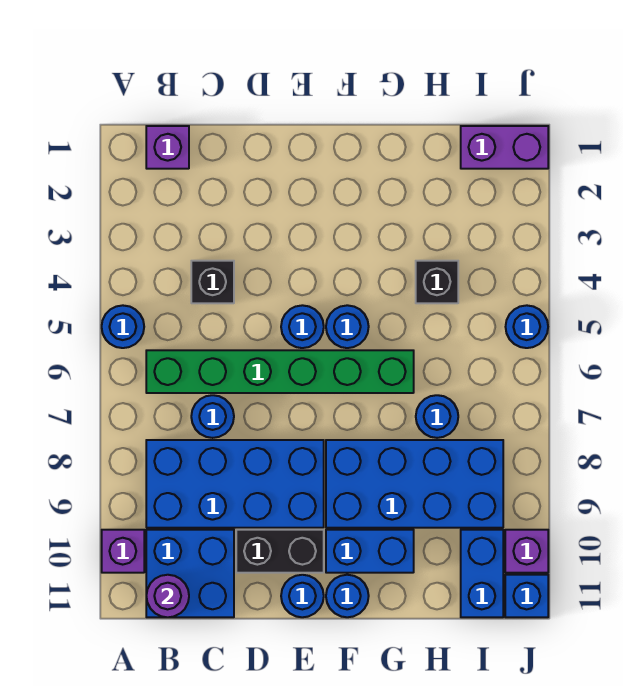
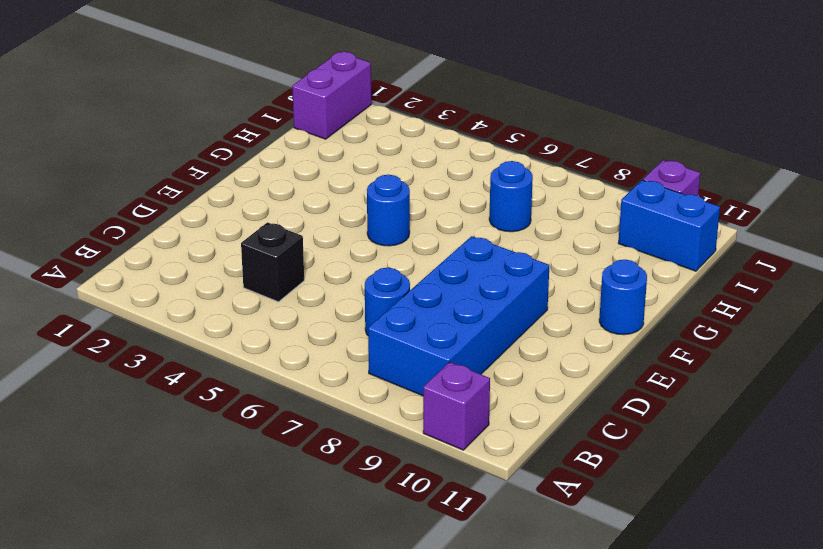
none -> blue round brick A5 level 1
none -> purple brick B1 level 1
none -> green brick B6:G6 level 1

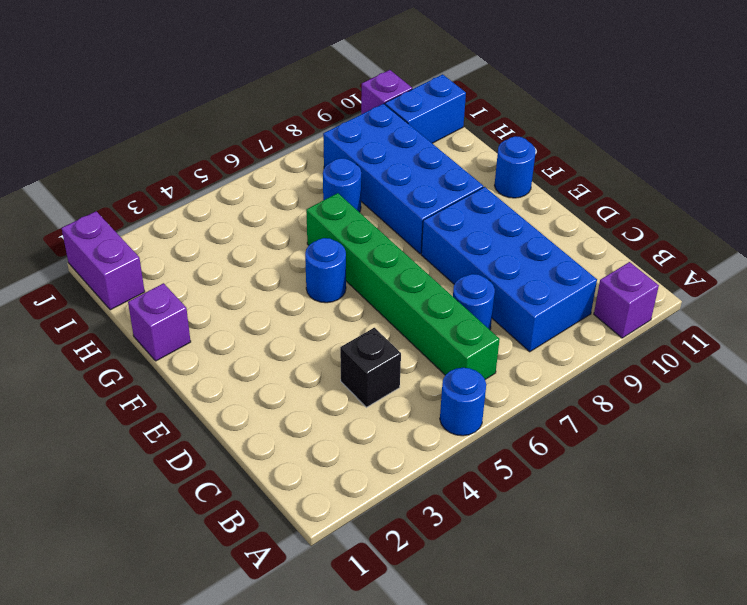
purple brick G1 level 1 -> purple brick B1 level 1
none -> blue brick B10:C11 level 1
none -> black brick D10:E10 level 1
none -> blue round brick E5 level 1

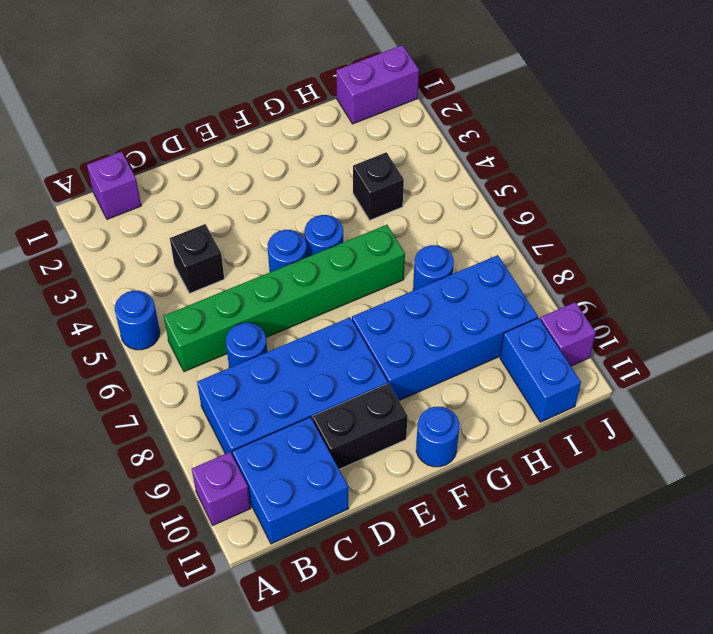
none -> blue round brick E11 level 1
none -> blue brick F10:G10 level 1
none -> blue round brick J5 level 1

